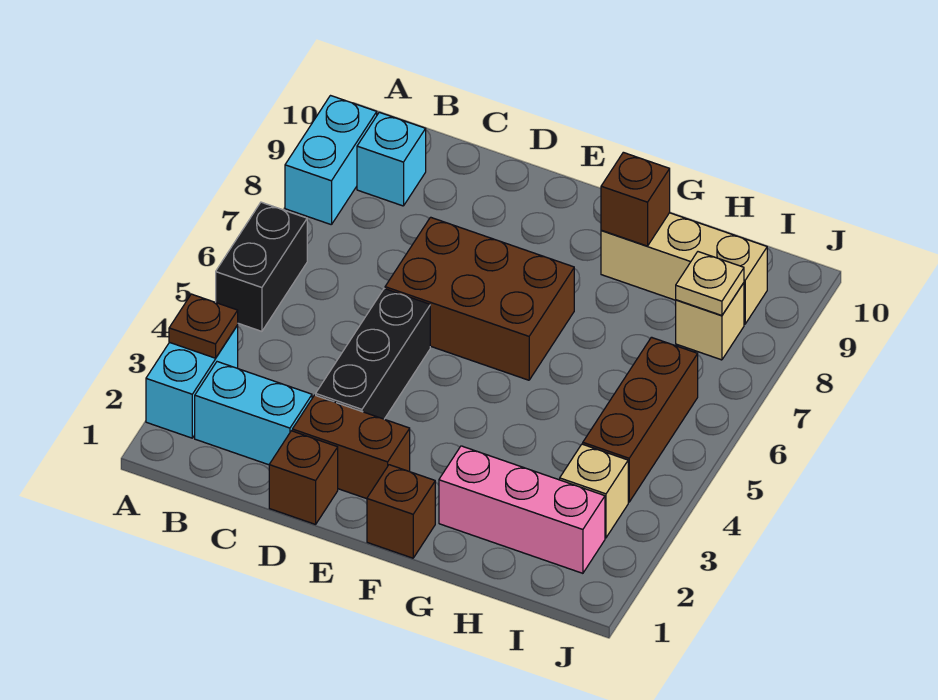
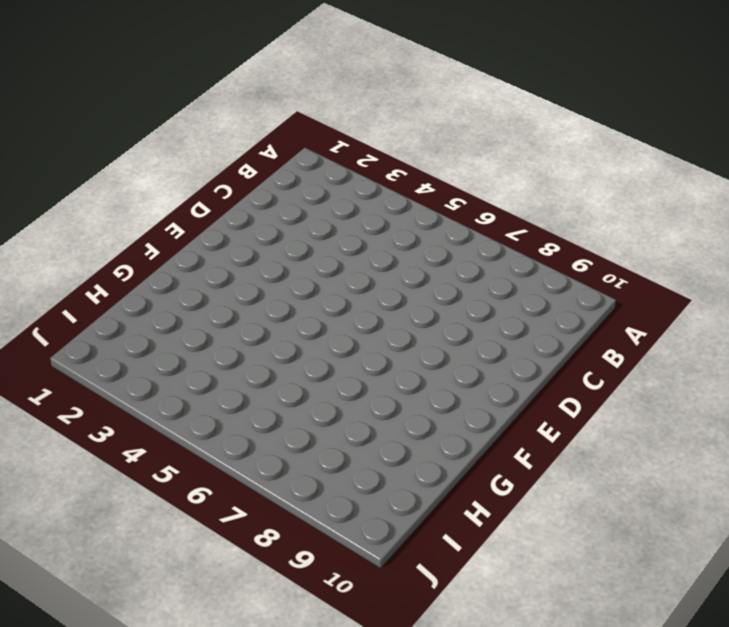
none -> cyan brick A2:A3 level 1
none -> black brick A5:A6 level 1
none -> cyan brick A8:A9 level 1

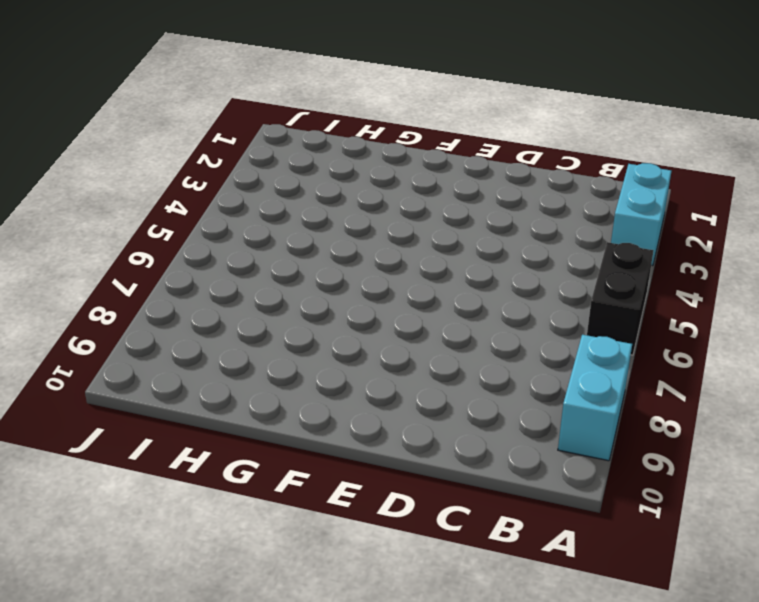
none -> cyan brick B2:C2 level 1
none -> cyan brick B9 level 1
none -> brown brick D1 level 1

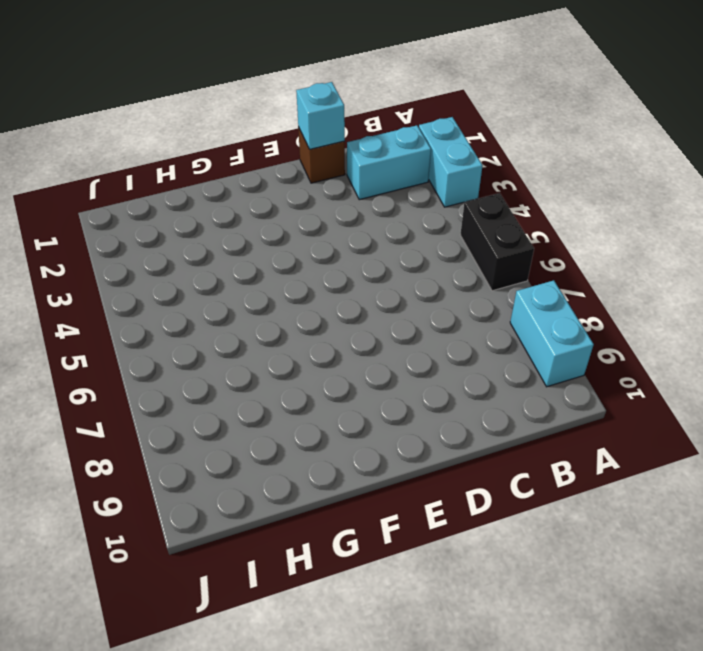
cyan brick D1 level 2 -> cyan brick B9 level 1
none -> brown brick D2:E2 level 1
none -> black brick D3:D5 level 1
none -> brown brick D6:F7 level 1

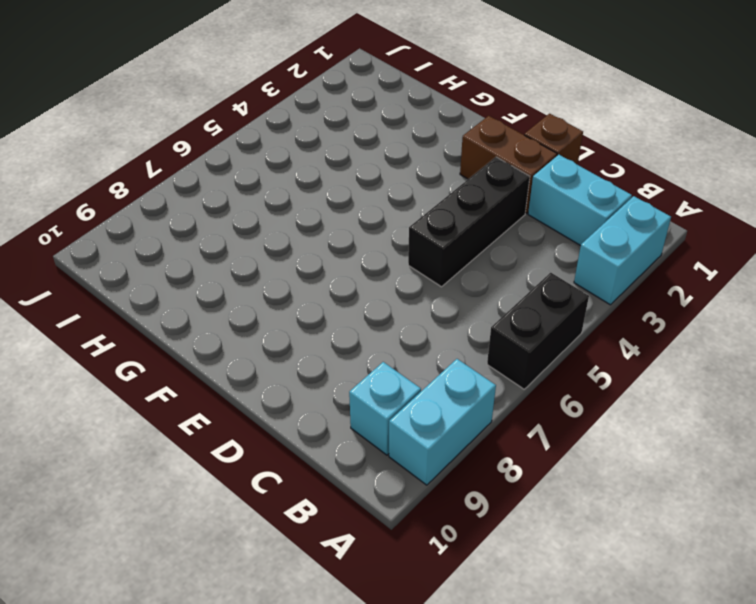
none -> brown brick D6:F7 level 1
none -> brown brick F1 level 1
none -> pink brick G2:I2 level 1

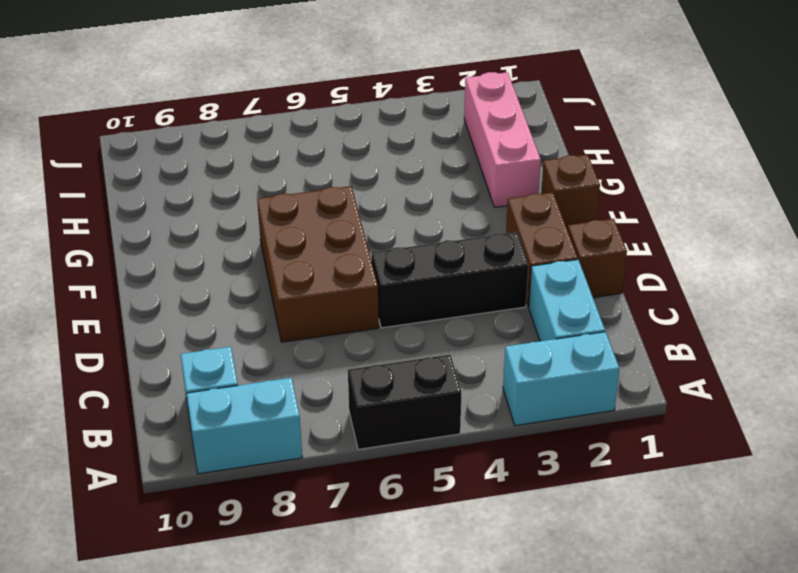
none -> tan brick G9:I9 level 1
none -> tan brick I3 level 1
none -> brown brick I4:I6 level 1

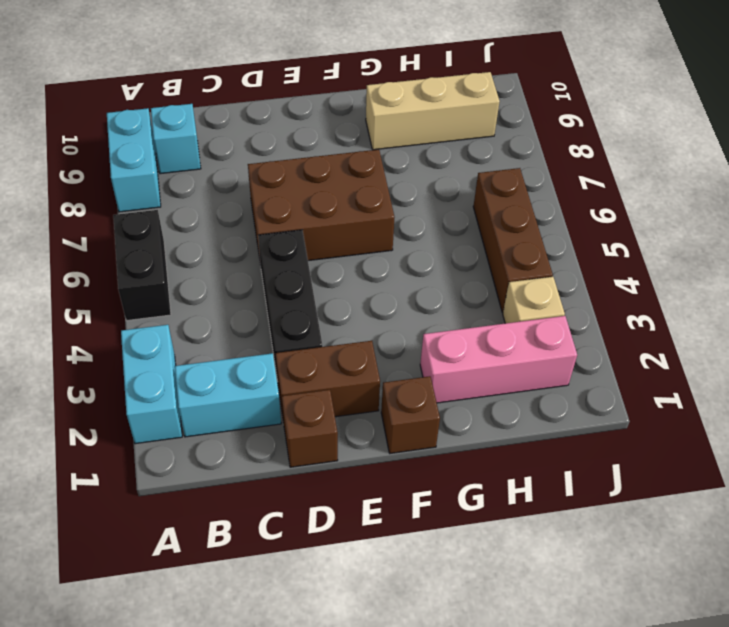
none -> tan brick I8 level 1
none -> brown plate A3 level 2
none -> brown brick G9 level 2

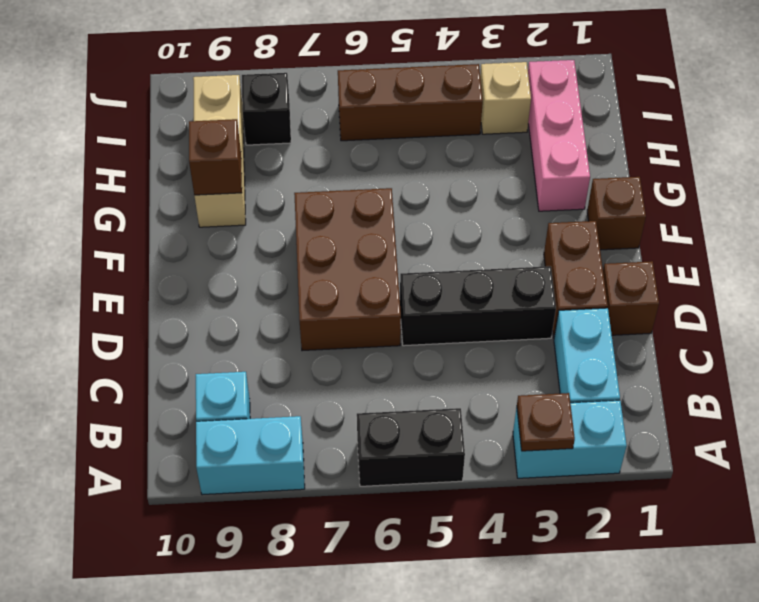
black brick I8 level 1 -> tan brick I8 level 1
none -> tan plate I8 level 2

